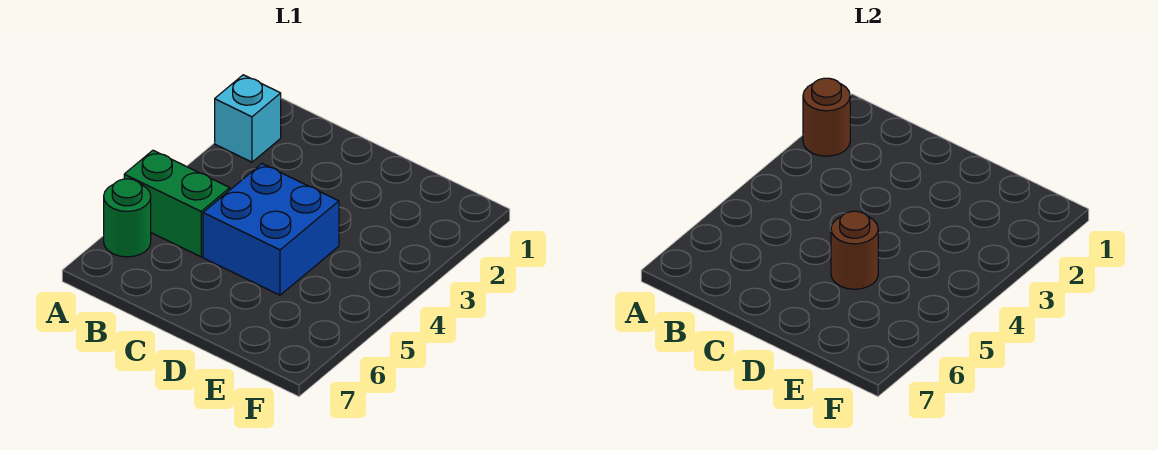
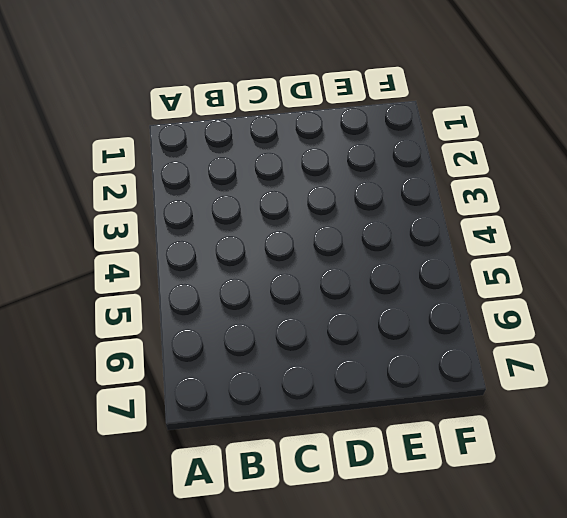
none -> cyan brick A2 level 1
none -> green brick A5:B5 level 1

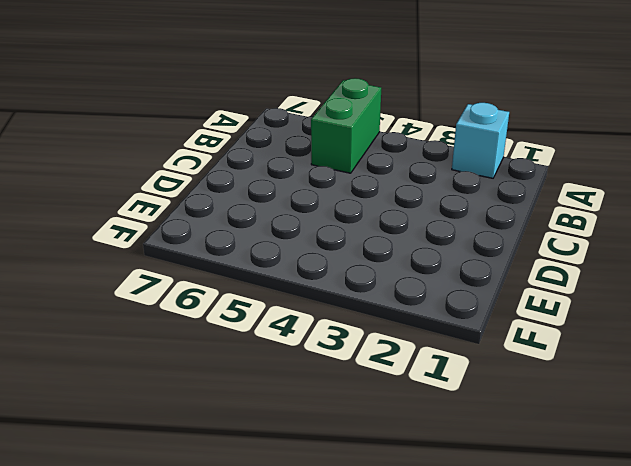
none -> green round brick A6 level 1
none -> blue brick C4:D5 level 1

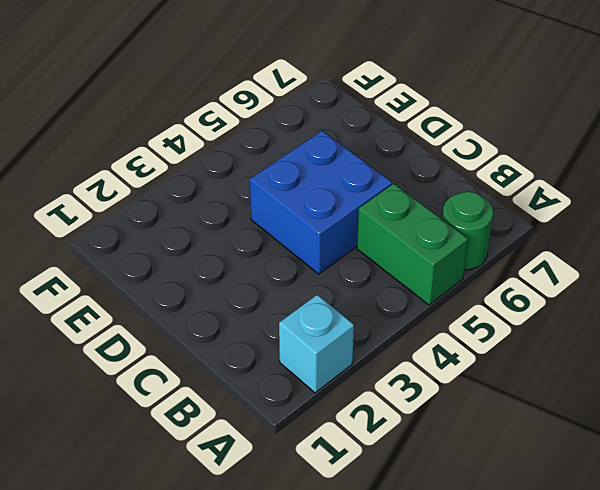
none -> brown round brick A2 level 2
none -> brown round brick D5 level 2

